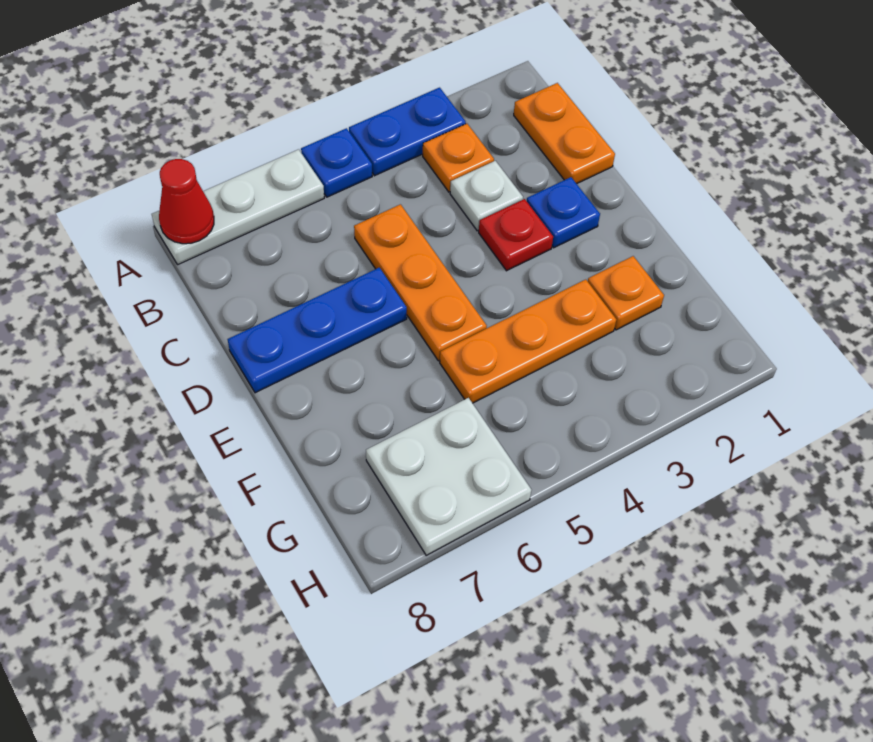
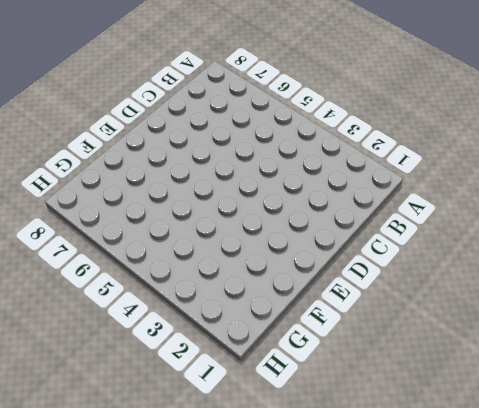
none -> blue plate A3:A4 level 1
none -> blue plate A5 level 1
none -> white plate A6:A8 level 1

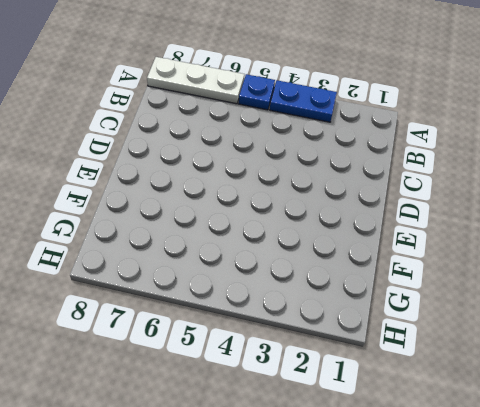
none -> orange plate B1:C1 level 1
none -> orange plate B3 level 1
none -> white plate C3 level 1

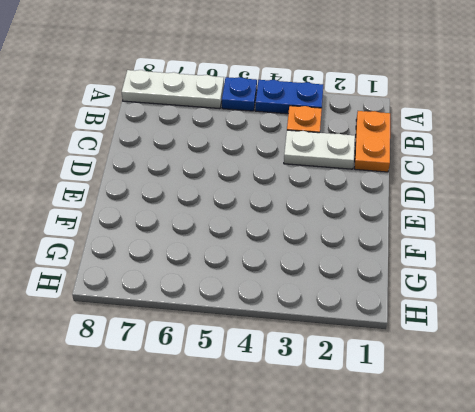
white plate C2:C3 level 1 -> white plate C3 level 1
none -> orange plate C5:E5 level 1
none -> blue plate D2 level 1
none -> red plate D3 level 1

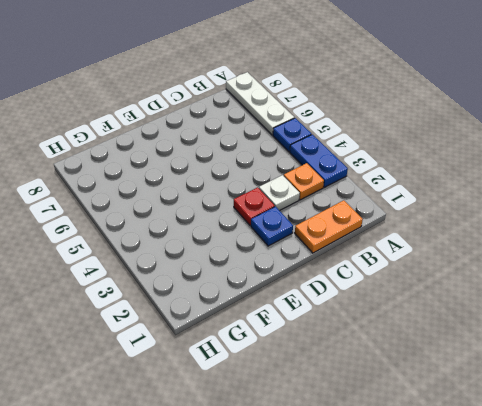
none -> orange plate C5:E5 level 1
none -> blue plate D6:D8 level 1
none -> orange plate F2 level 1

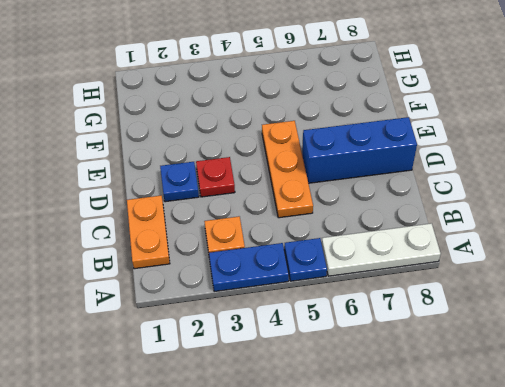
blue brick D6:D8 level 1 -> blue plate D6:D8 level 1
none -> white plate C3 level 1
none -> orange plate F2 level 1
none -> orange plate F3:F5 level 1

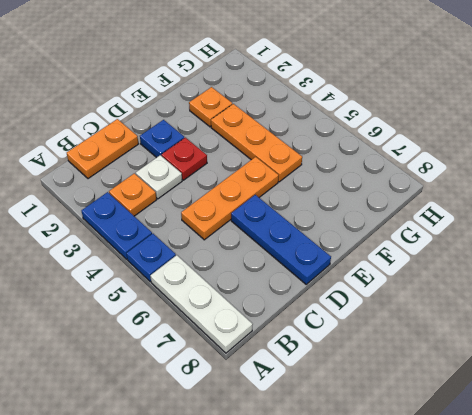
none -> white plate G6:H7 level 1
none -> red cone A8 level 2

